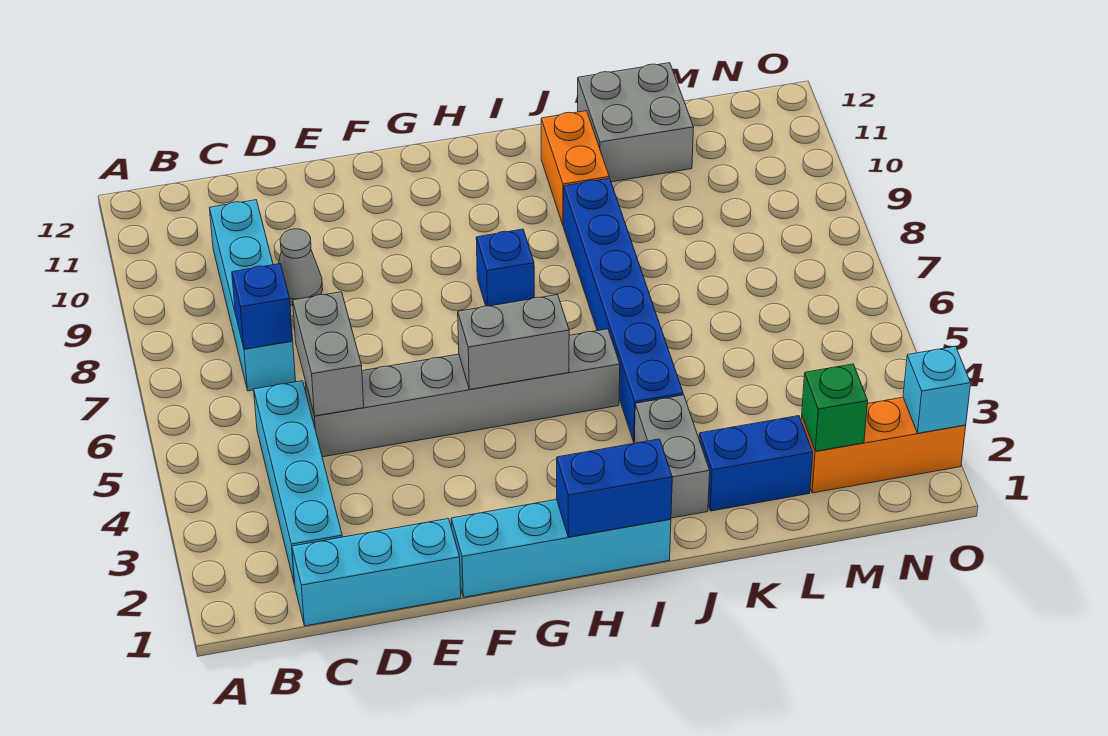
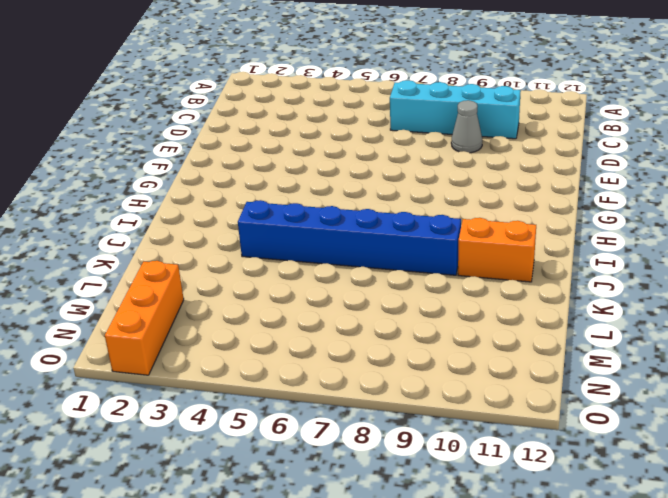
none -> cyan brick C1:E1 level 1
none -> cyan brick C2:C5 level 1
none -> grey brick D5:I5 level 1

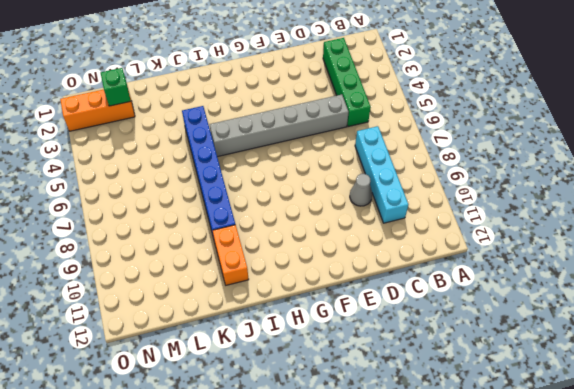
green brick C2:C5 level 1 -> cyan brick C2:C5 level 1
none -> cyan brick C1:E1 level 1
none -> cyan brick F1:I1 level 1
none -> blue brick H8 level 1

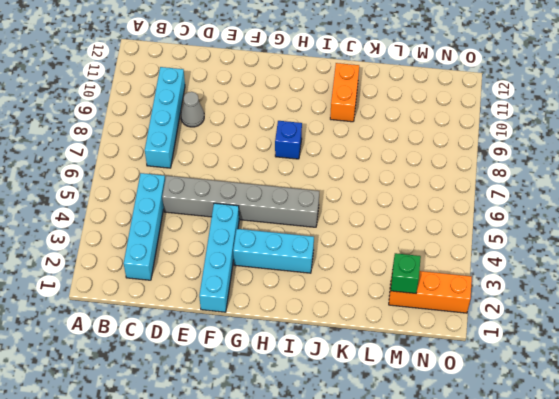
cyan brick F1:F4 level 1 -> cyan brick F1:I1 level 1
cyan brick G3:I3 level 1 -> cyan brick C1:E1 level 1
none -> grey brick J2:J3 level 1
none -> blue brick J4:J9 level 1
none -> blue brick K2:L2 level 1

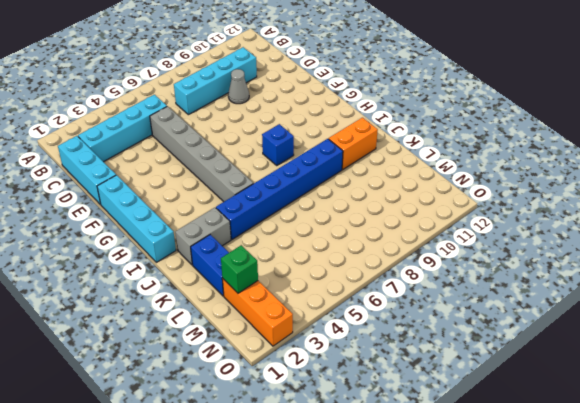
none -> grey brick K11:L12 level 1
none -> blue brick C7 level 2
none -> grey brick D5:D6 level 2

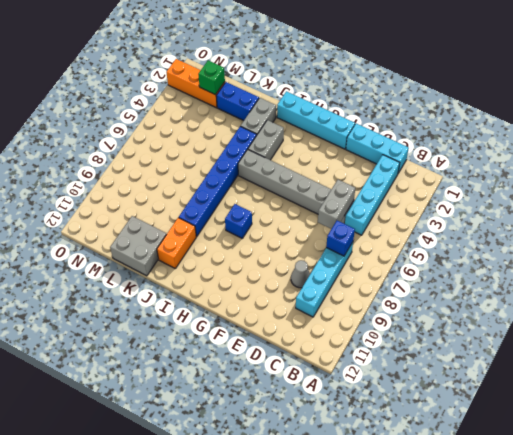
grey brick I3:I4 level 1 -> grey brick G5:H5 level 2
none -> blue brick H1:I1 level 2
none -> cyan brick O2 level 2

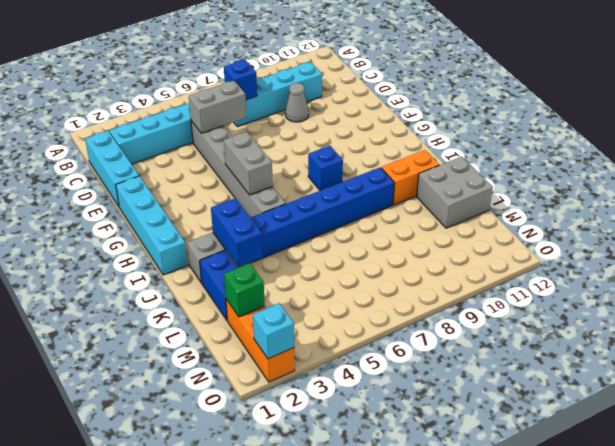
blue brick J3:K3 level 2 -> blue brick H1:I1 level 2

